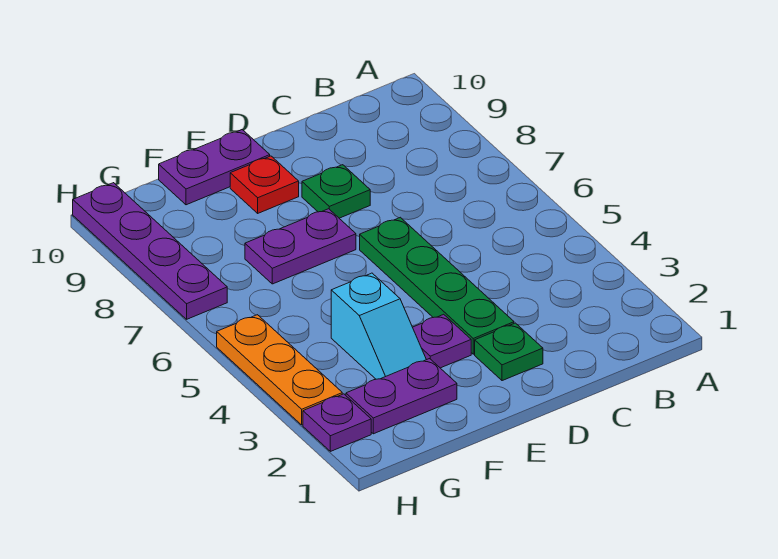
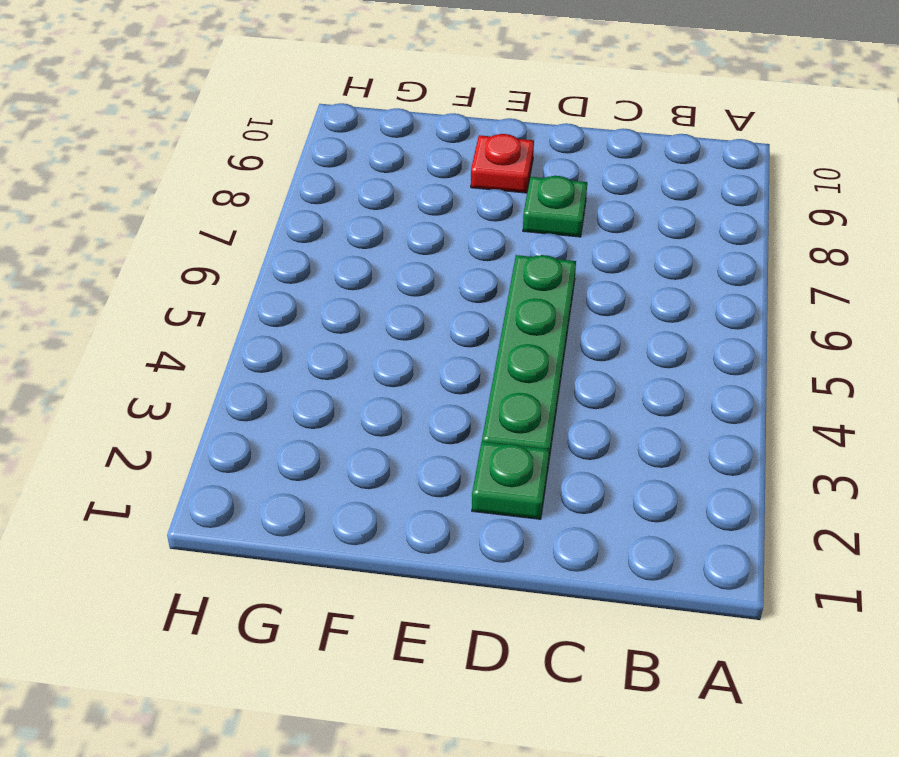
none -> purple plate E3 level 1
none -> purple plate E7:F7 level 1
none -> purple plate E10:F10 level 1

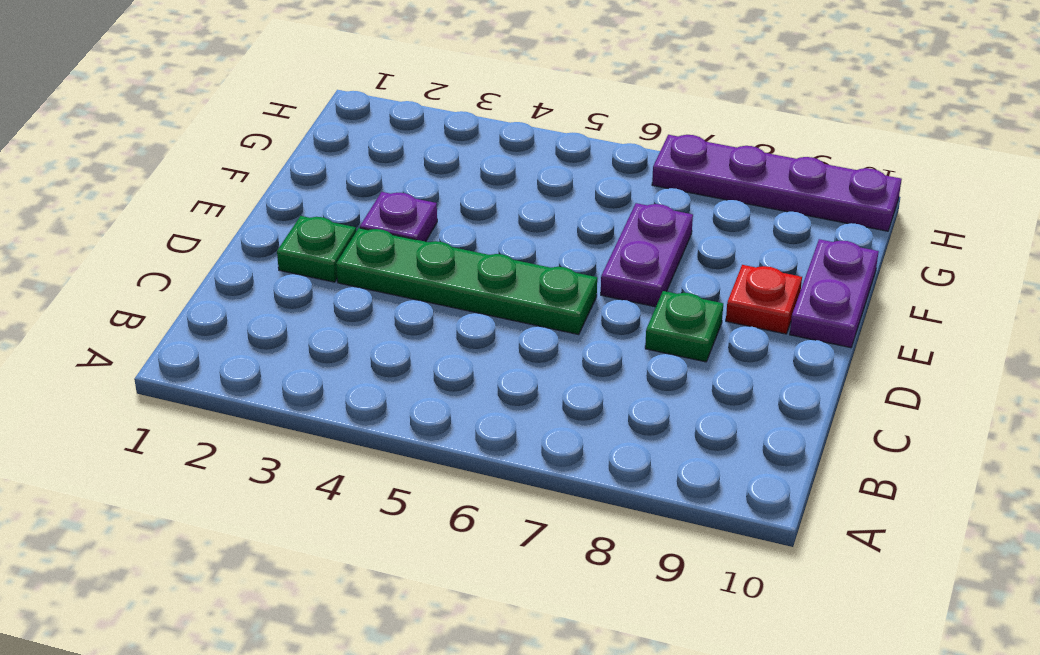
none -> purple plate F2:G2 level 1
none -> cyan slope F3:F4 level 1 top 4
none -> purple plate H2 level 1

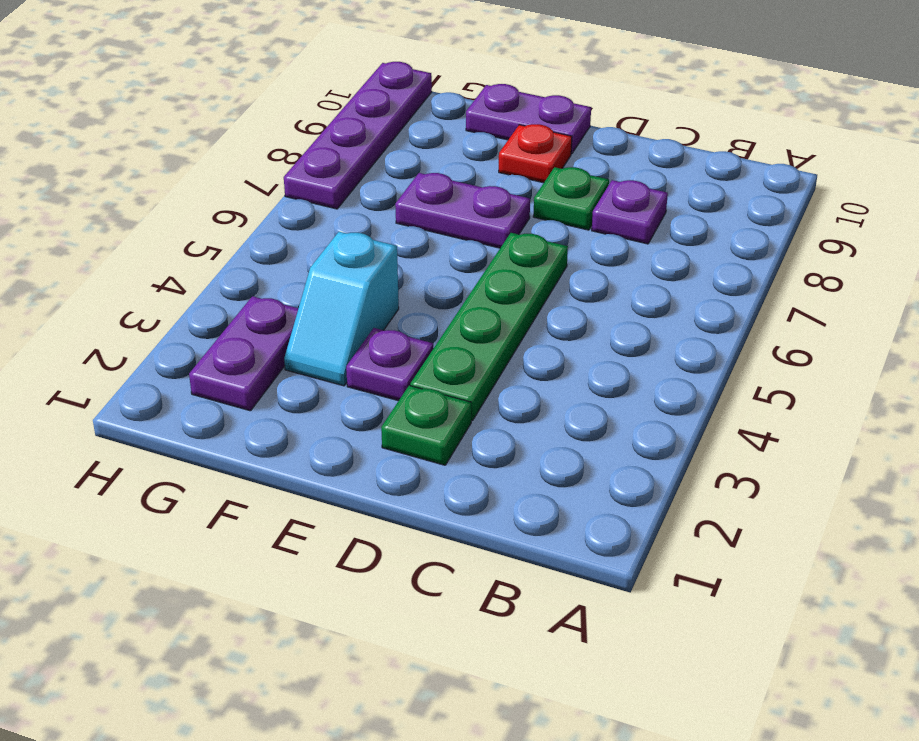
purple plate C8 level 1 -> purple plate H2 level 1
purple plate G2:G3 level 1 -> purple plate F2:G2 level 1
none -> orange plate H3:H5 level 1

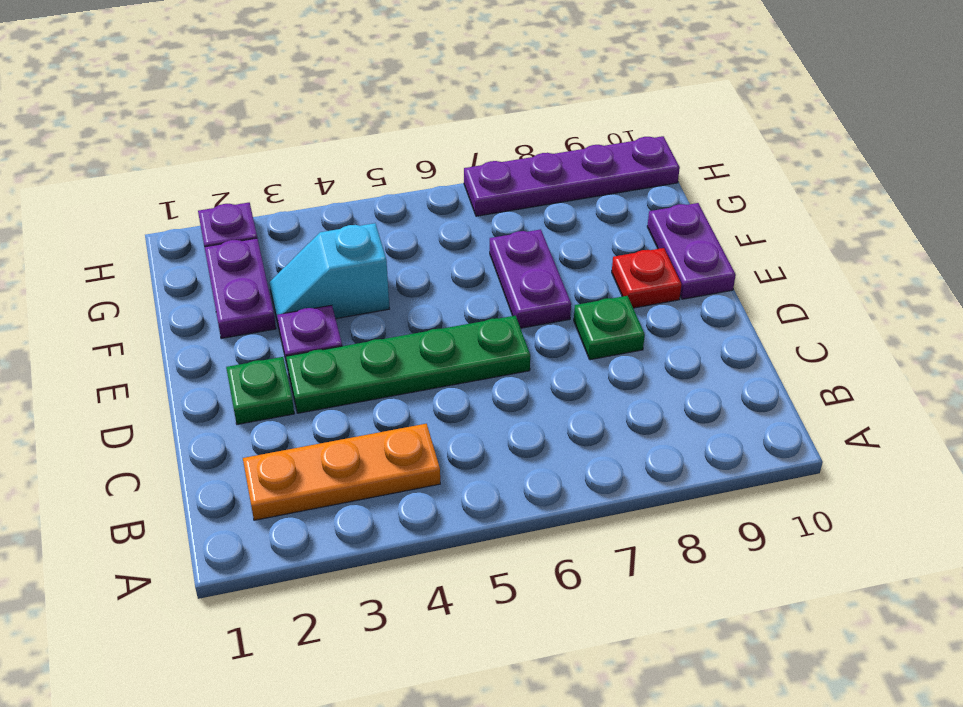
orange plate B2:B4 level 1 -> orange plate H3:H5 level 1

